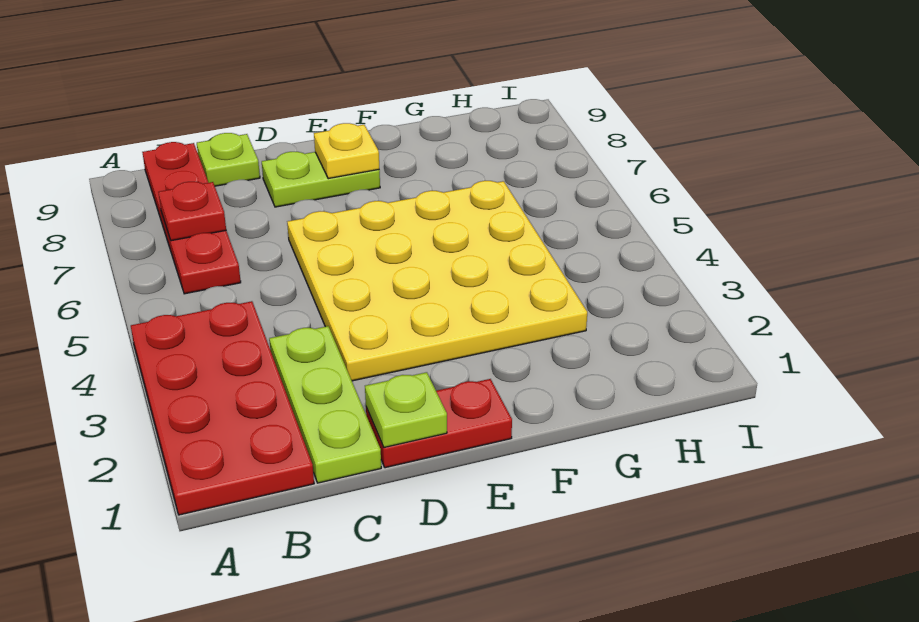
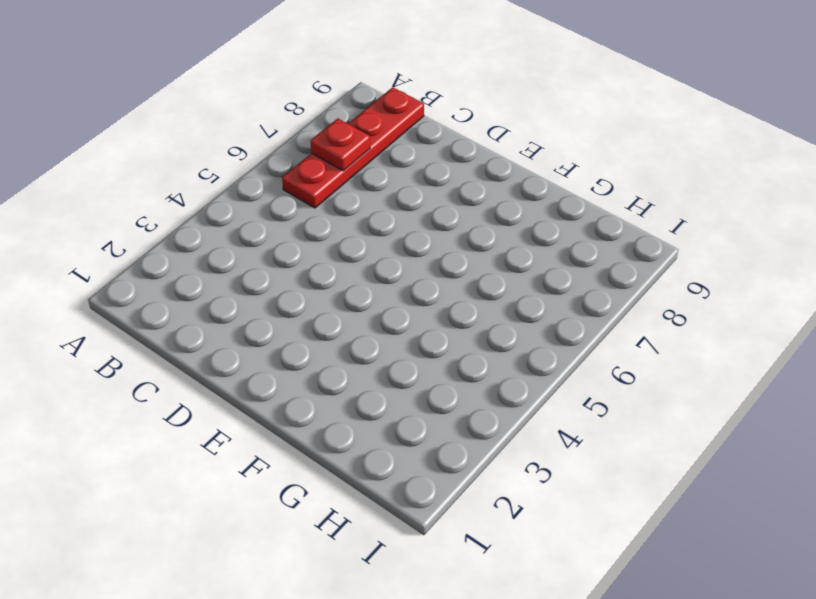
none -> red plate A1:B4 level 1
none -> lime plate C1:C3 level 1

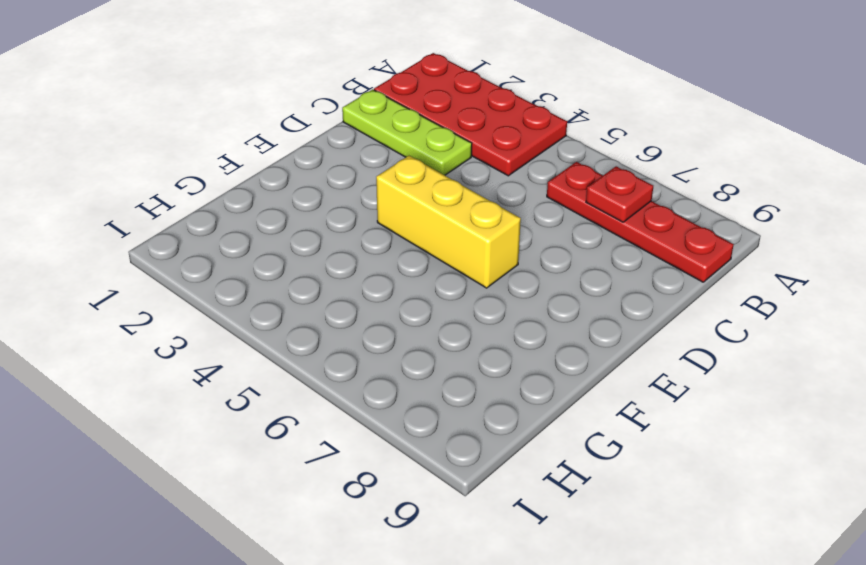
yellow brick E4:E6 level 1 -> yellow plate D3:G6 level 1
none -> lime plate C9 level 1
none -> red plate D1:E1 level 1

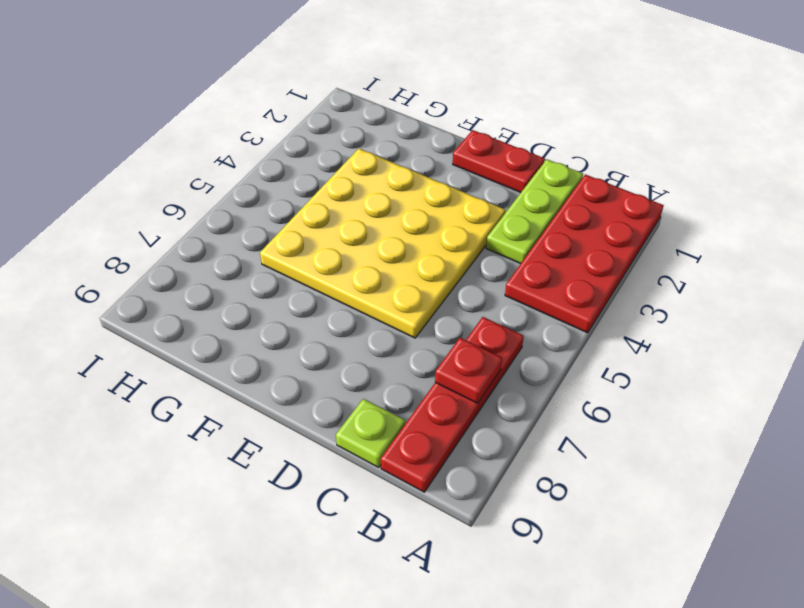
none -> lime plate D8:E8 level 1
none -> lime plate D1 level 2

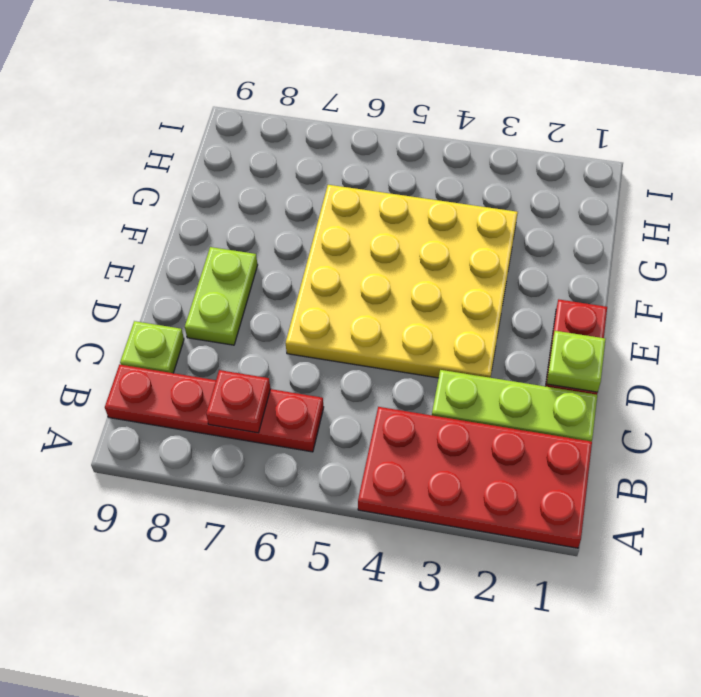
none -> yellow plate E8 level 2

